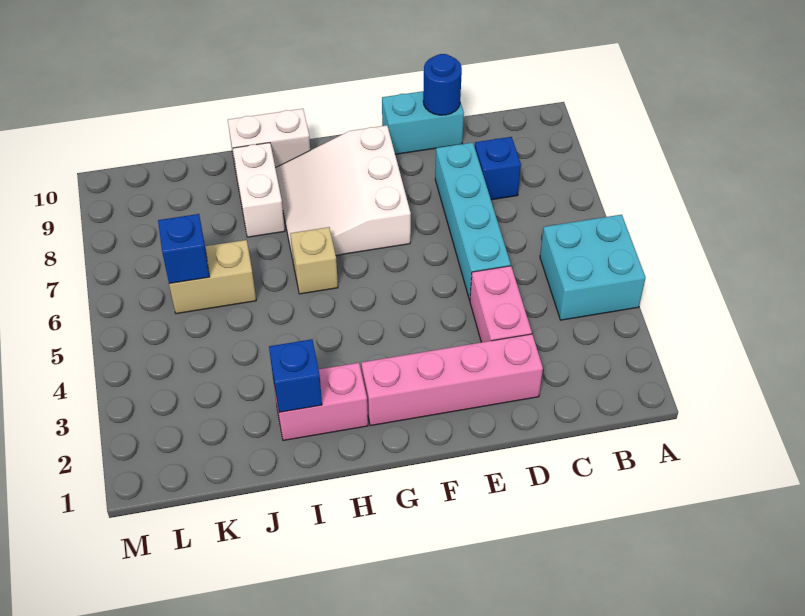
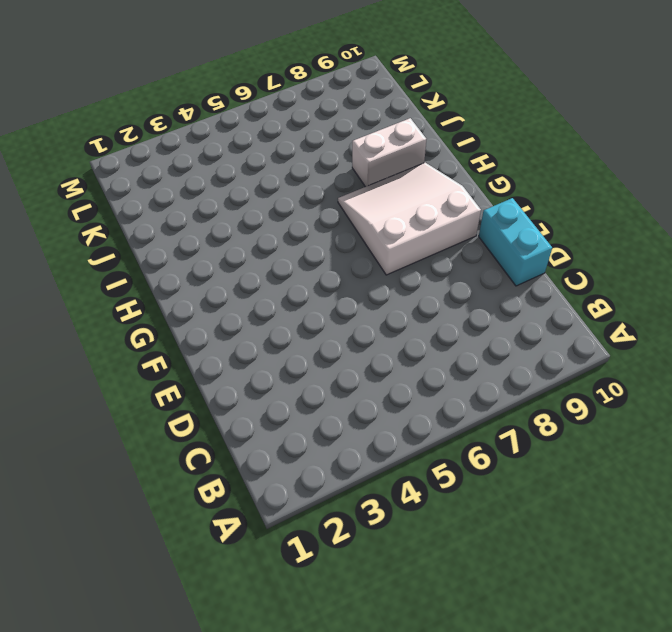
none -> cyan brick A4:B5 level 1
none -> blue brick C8 level 1
none -> pink brick D2:G2 level 1

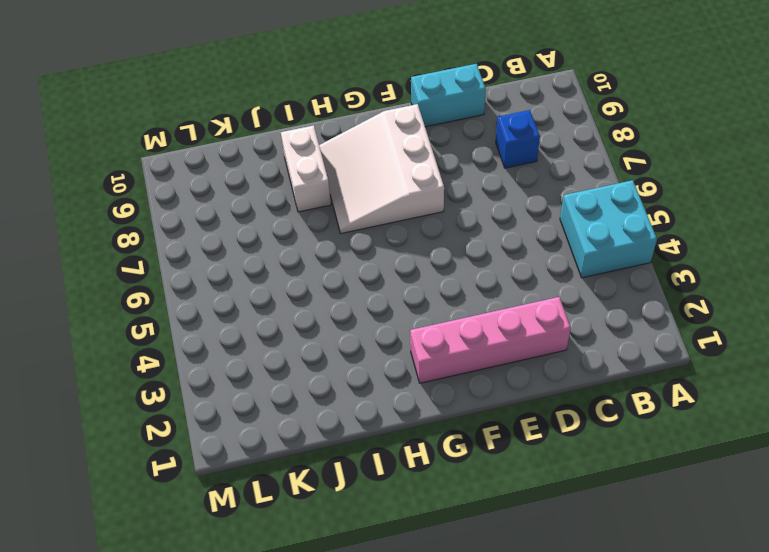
none -> pink brick D3:D4 level 1
none -> cyan brick D5:D8 level 1
none -> pink brick H2:I2 level 1

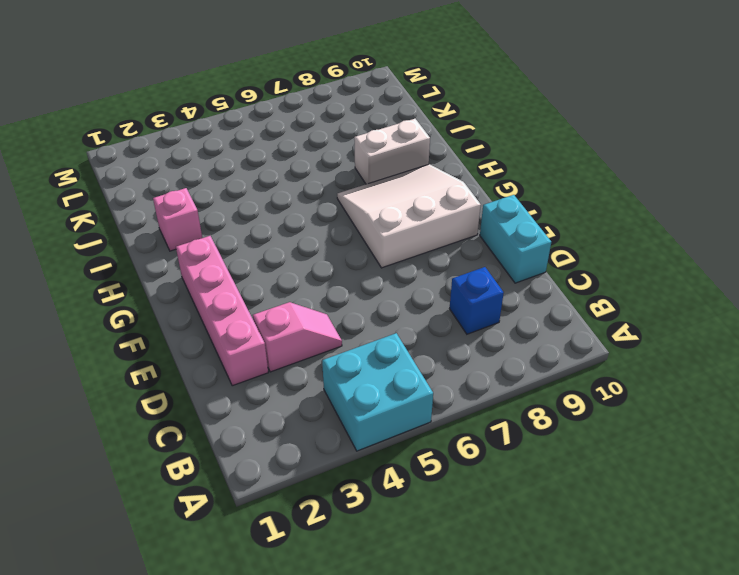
pink slope D3:D4 level 1 top 3 -> pink brick D3:D4 level 1
pink brick I2 level 1 -> pink brick H2:I2 level 1
none -> cyan brick D5:D8 level 1
none -> tan brick H6 level 1
none -> white brick H10:I10 level 1

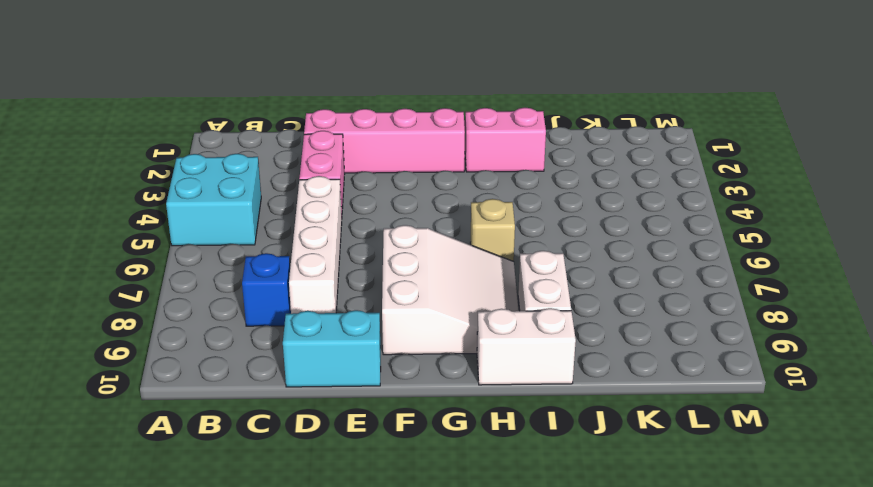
white brick D5:D8 level 1 -> cyan brick D5:D8 level 1
none -> tan brick J6:K6 level 1
none -> blue round brick D10 level 2
none -> blue brick I2 level 2

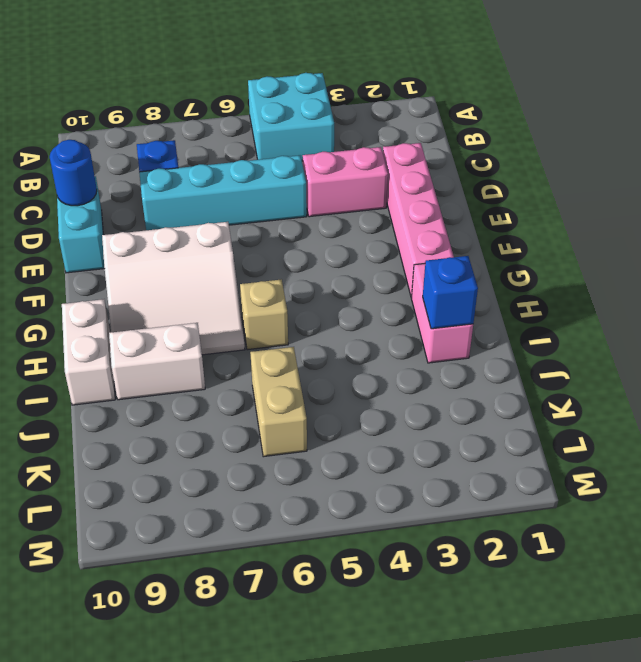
none -> blue brick K6 level 2

